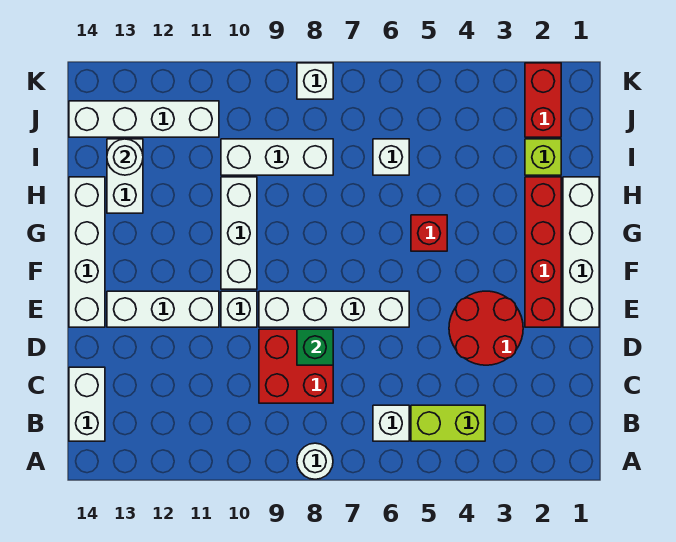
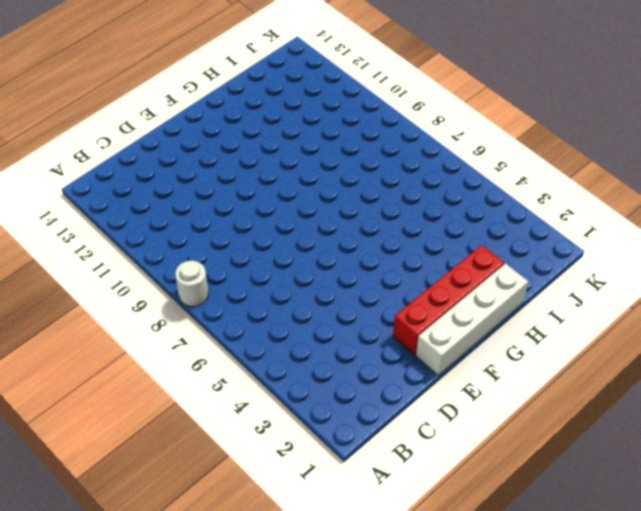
none -> lime brick B4:B5 level 1
none -> white brick B6 level 1
none -> white brick B14:C14 level 1

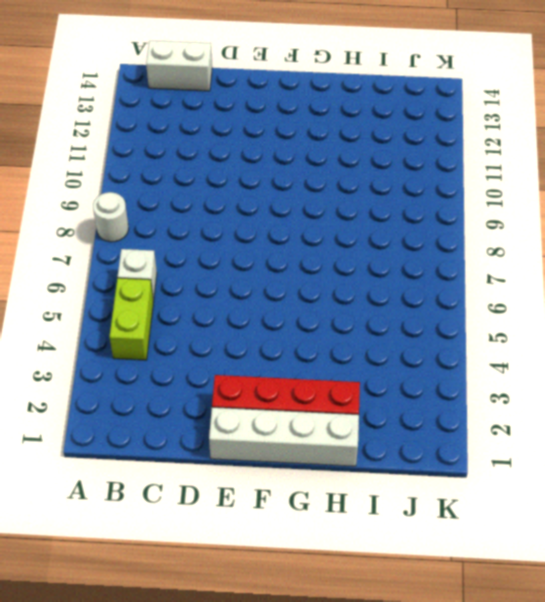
none -> red brick C8:D9 level 1
none -> red round brick D3:E4 level 1
none -> white brick E6:E9 level 1

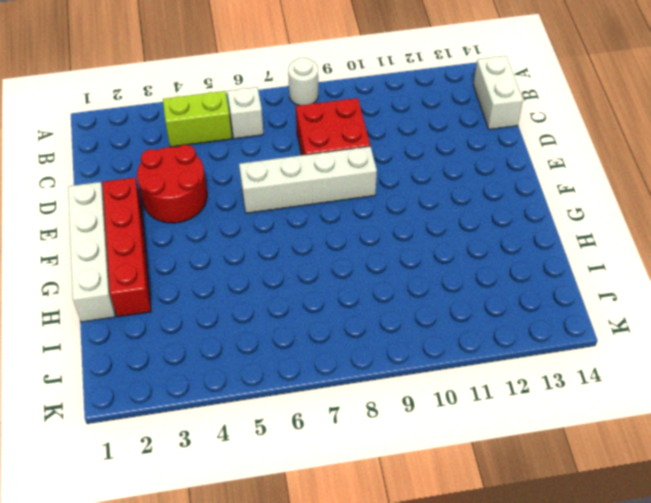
none -> white brick E10 level 1
none -> white brick E11:E13 level 1
none -> white brick E14:H14 level 1

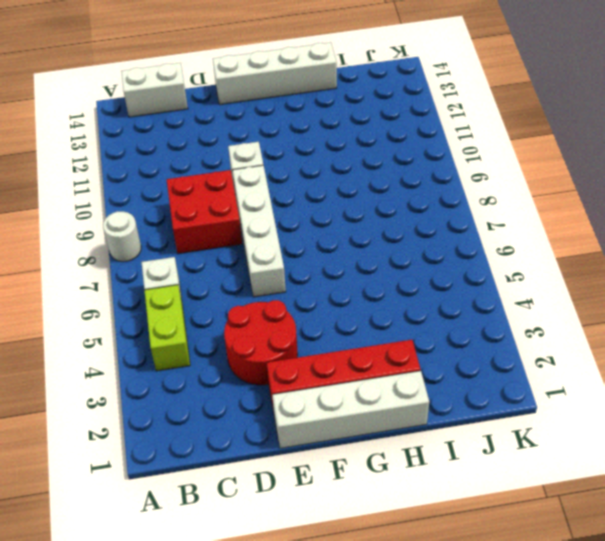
none -> white brick E11:E13 level 1
none -> white brick F10:H10 level 1
none -> red brick G5 level 1

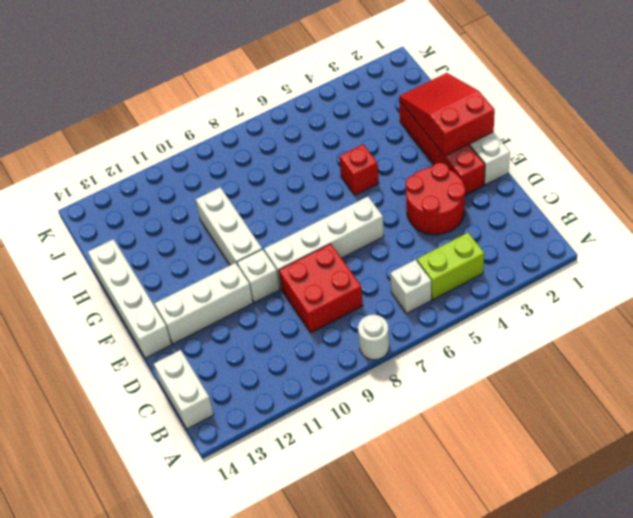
red slope F1:H2 level 2 top F -> none
none -> white brick H13:I13 level 1
none -> lime brick I2 level 1
none -> white brick I6 level 1

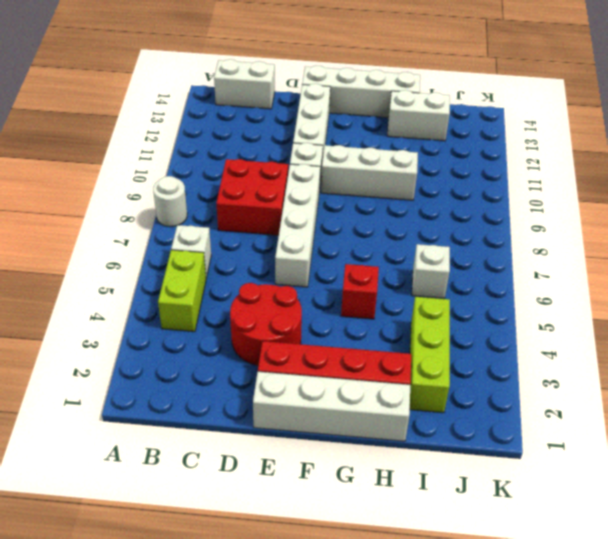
lime brick I2:I4 level 1 -> lime brick I2 level 1
none -> white brick I8:I10 level 1
none -> red brick J2:K2 level 1
none -> white brick J11:J14 level 1

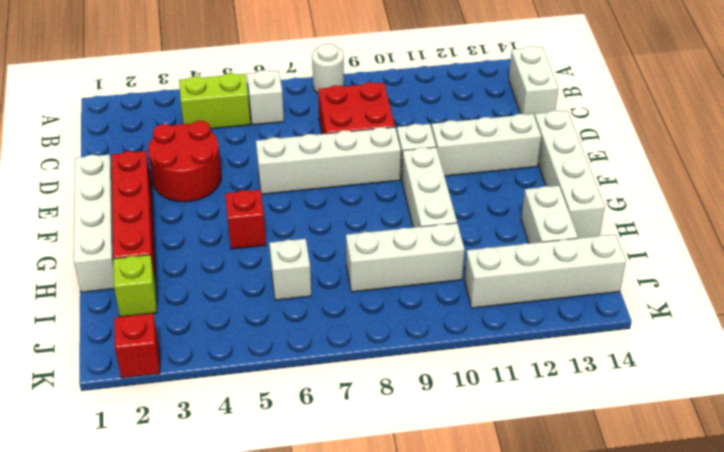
red brick K2 level 1 -> red brick J2:K2 level 1
none -> white brick K8 level 1
none -> green brick D8 level 2
none -> white round brick I13 level 2

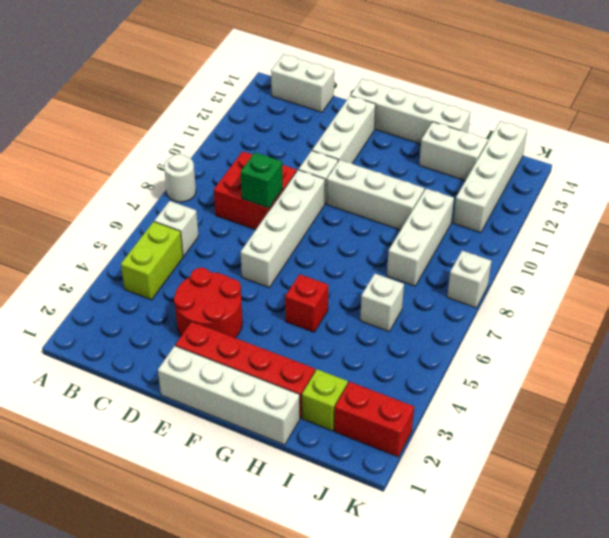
none -> white round brick I13 level 2

